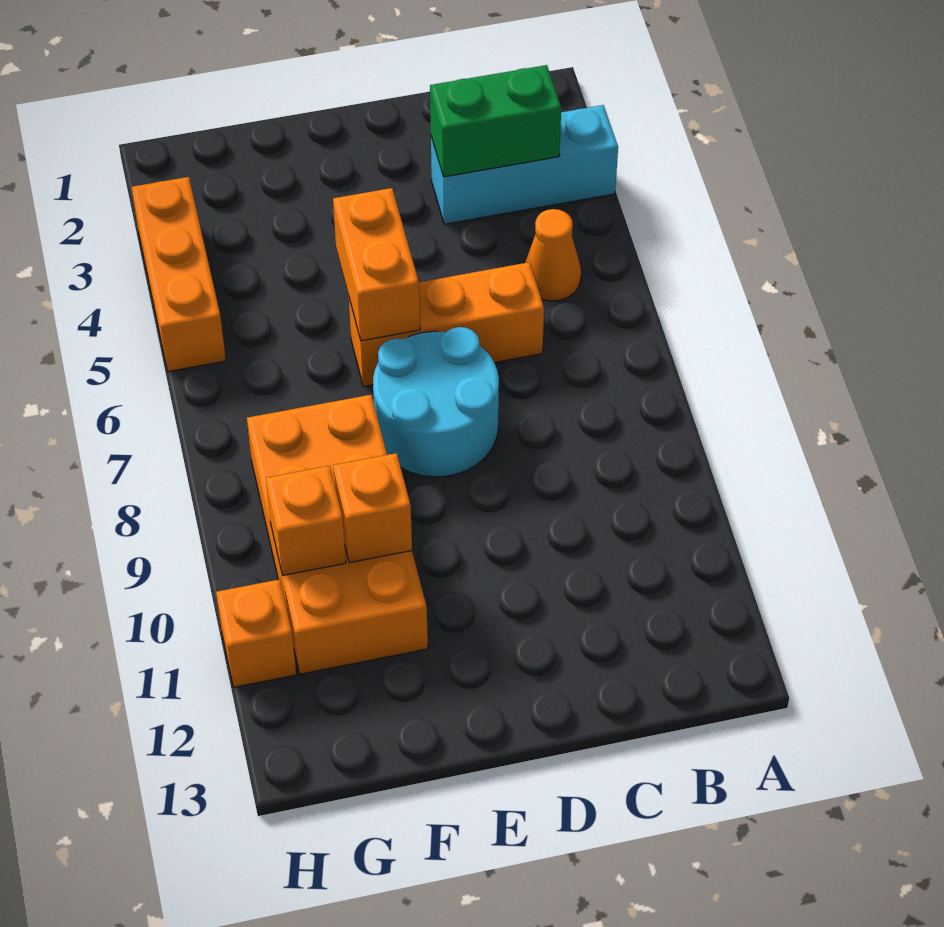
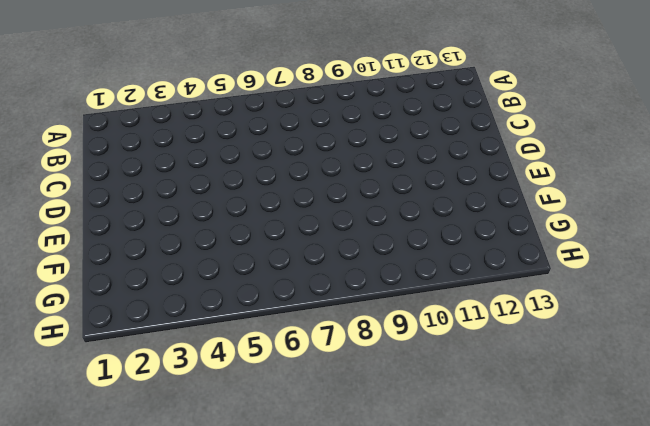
none -> cyan brick A3:C3 level 1
none -> orange cone B5 level 1

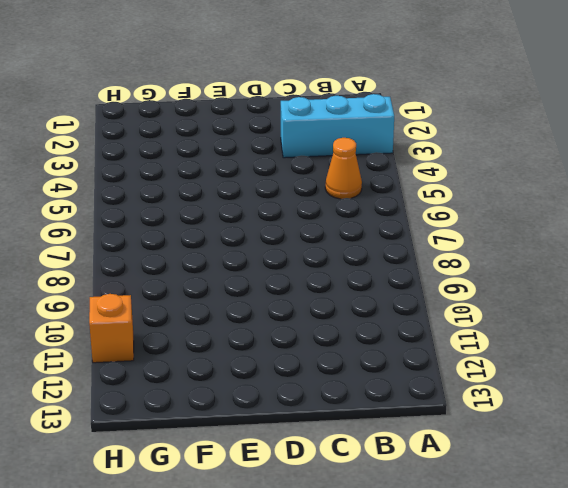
none -> orange brick C6:E6 level 1
none -> cyan round brick D7:E8 level 1

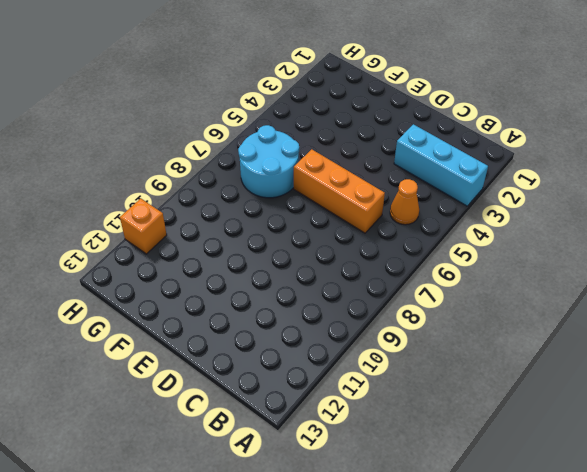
cyan round brick F6:G7 level 1 -> cyan round brick D7:E8 level 1
none -> orange brick F8:G11 level 1
none -> orange brick H3:H5 level 1

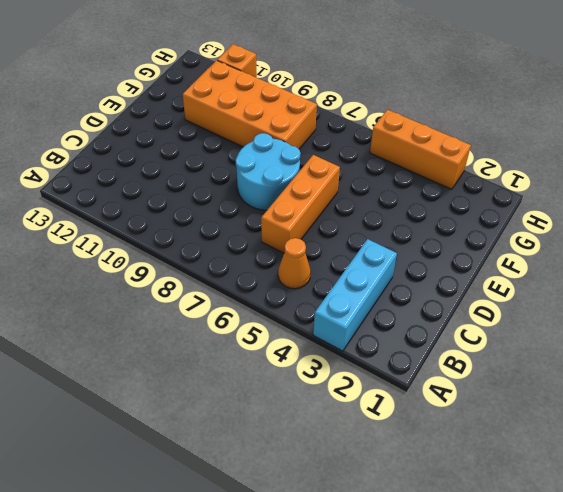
none -> green brick B3:C3 level 2
none -> orange brick E5:E6 level 2

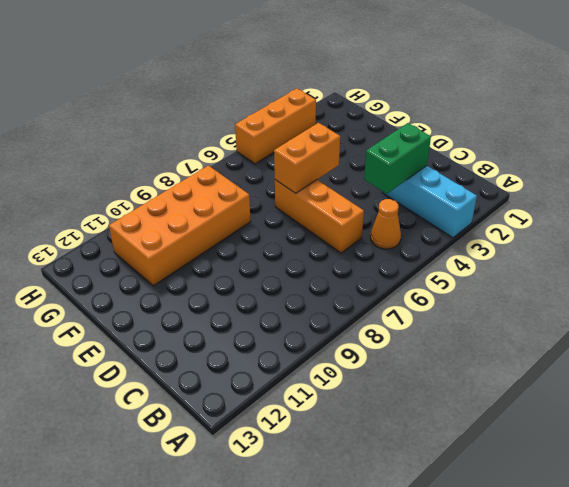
green brick C3:C4 level 2 -> green brick B3:C3 level 2
none -> cyan round brick D7:E8 level 1
none -> orange brick H11 level 1

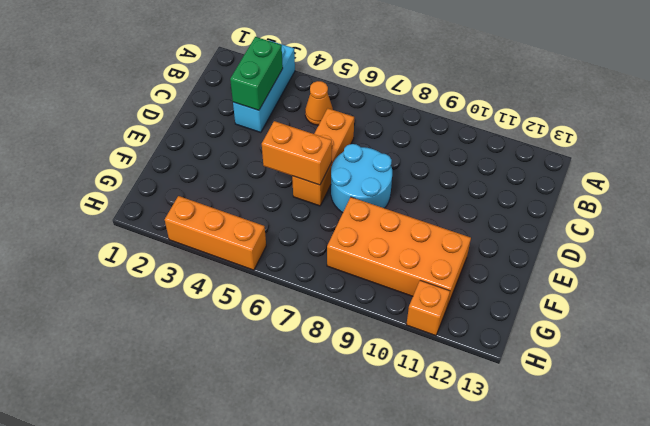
none -> orange brick F10 level 2
none -> orange brick G10 level 2

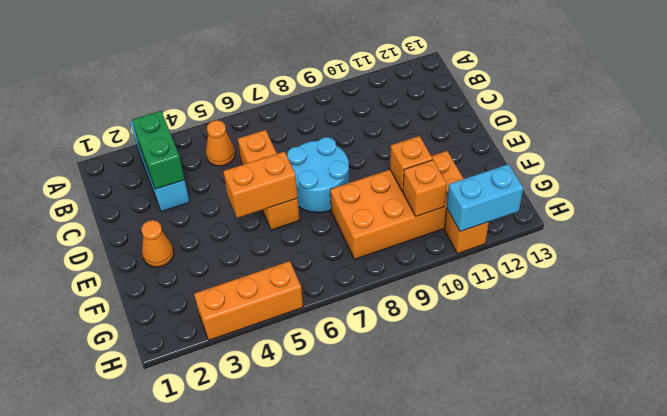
orange cone E2 level 1 -> none
cyan brick H11:H12 level 2 -> none

